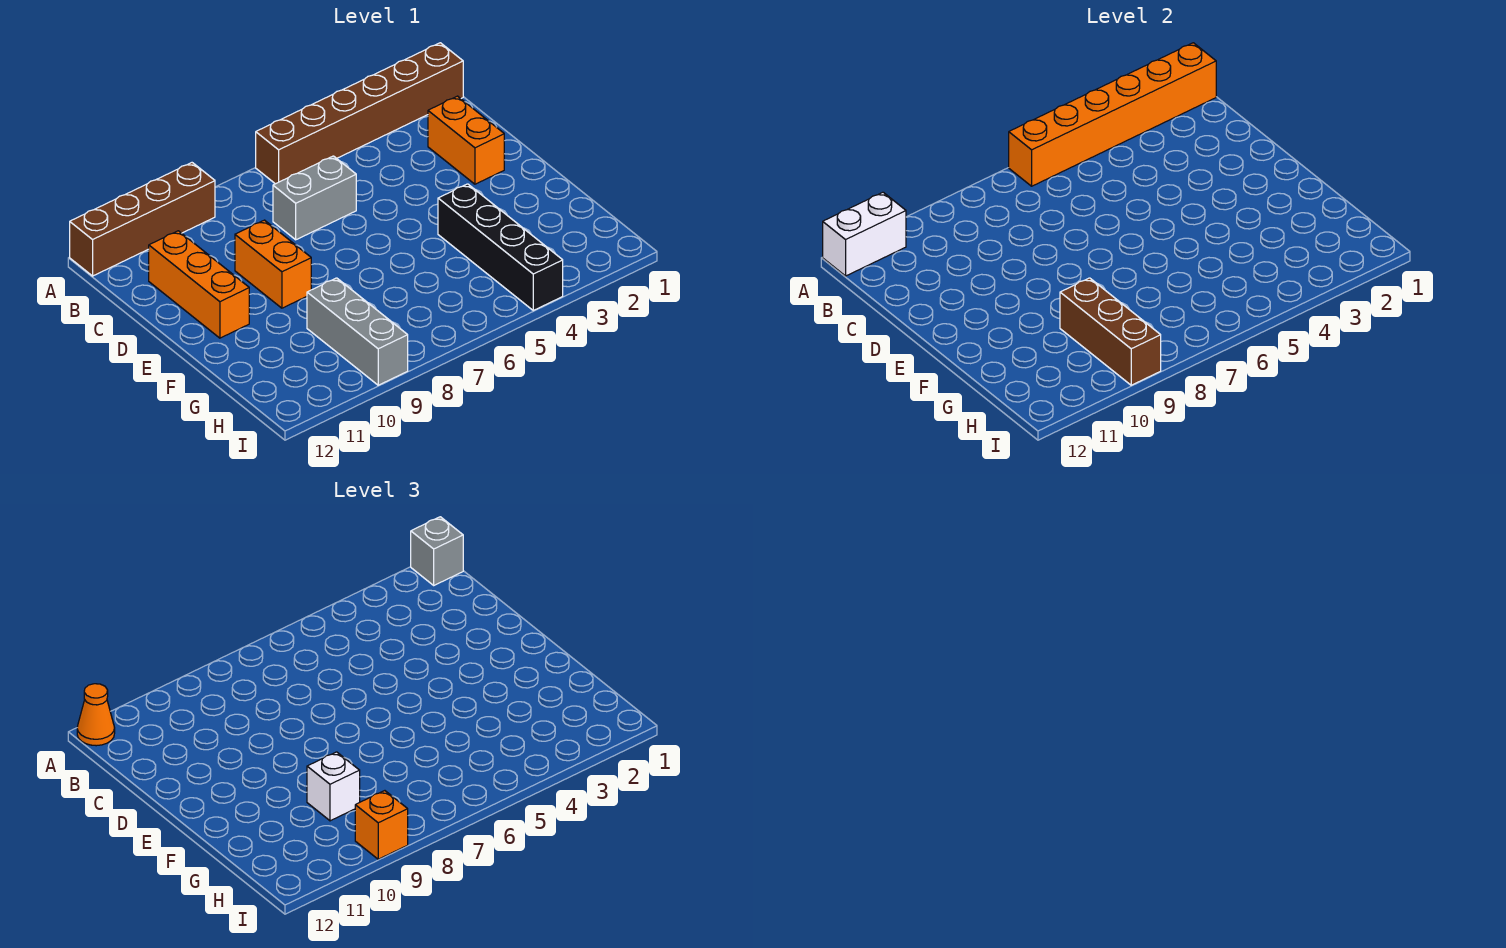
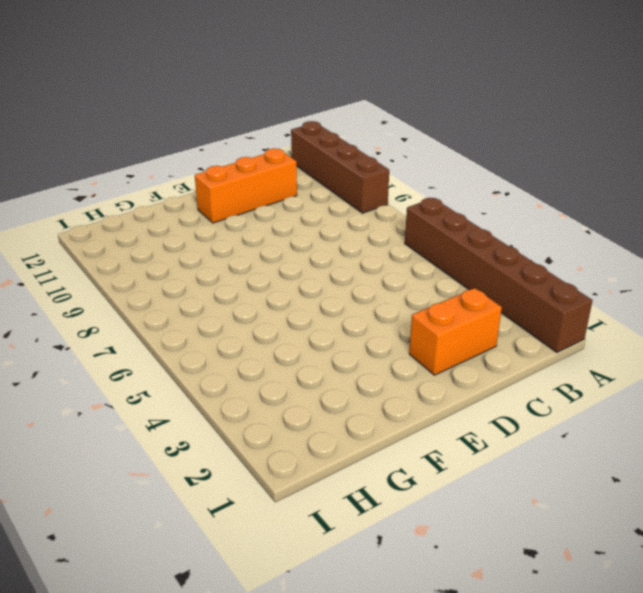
none -> grey brick C6:C7 level 1
none -> orange brick D9:E9 level 1
none -> black brick F4:I4 level 1

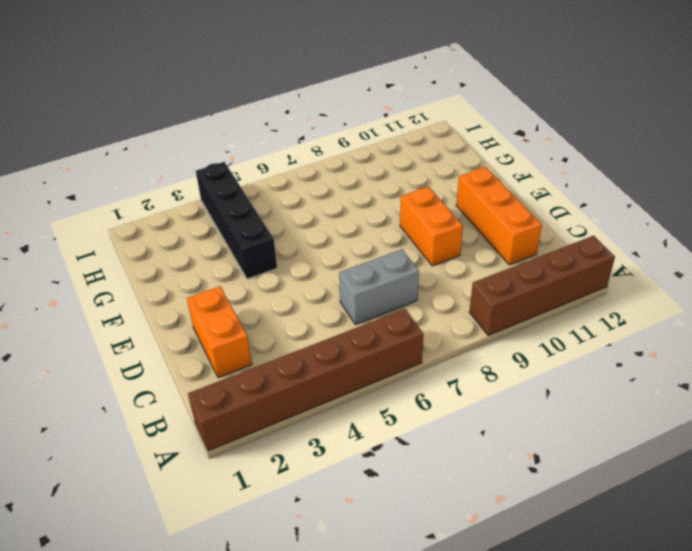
none -> grey brick G9:I9 level 1
none -> orange brick A1:A6 level 2
none -> white brick A11:A12 level 2

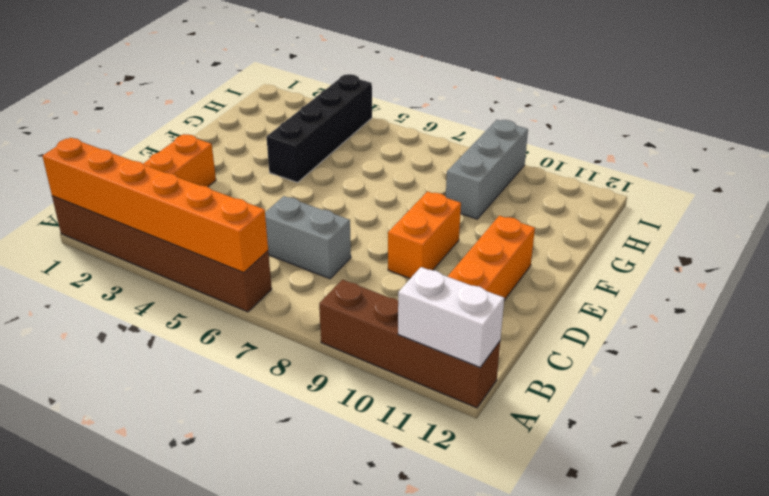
none -> brown brick G9:I9 level 2
none -> grey brick A1 level 3
none -> orange cone A12 level 3

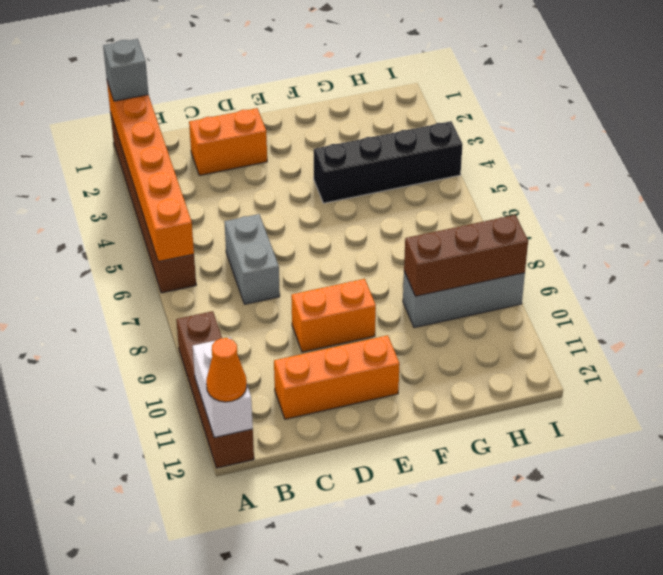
none -> white brick G9 level 3
none -> orange brick I9 level 3

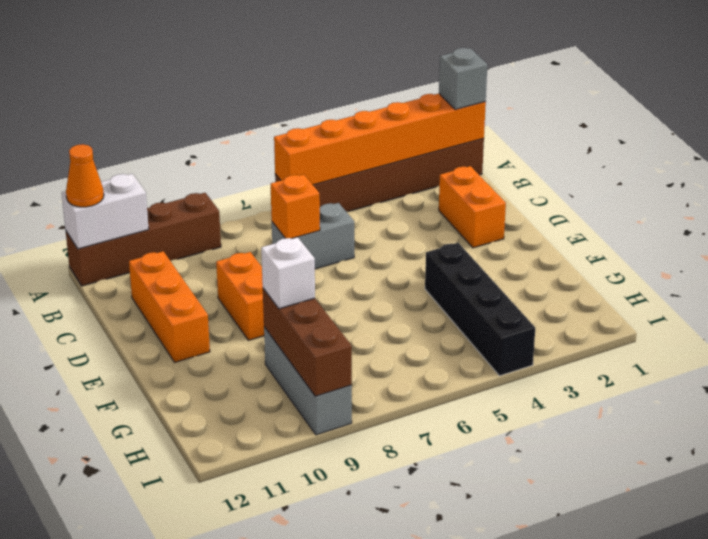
orange brick C7 level 2 -> orange brick I9 level 3

